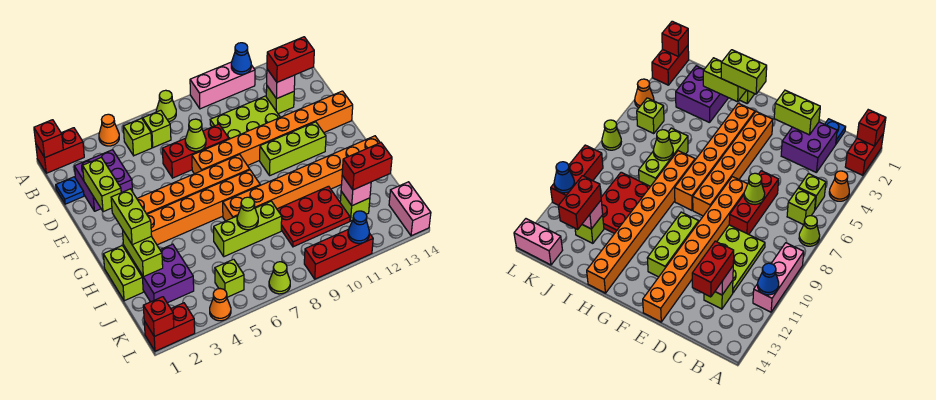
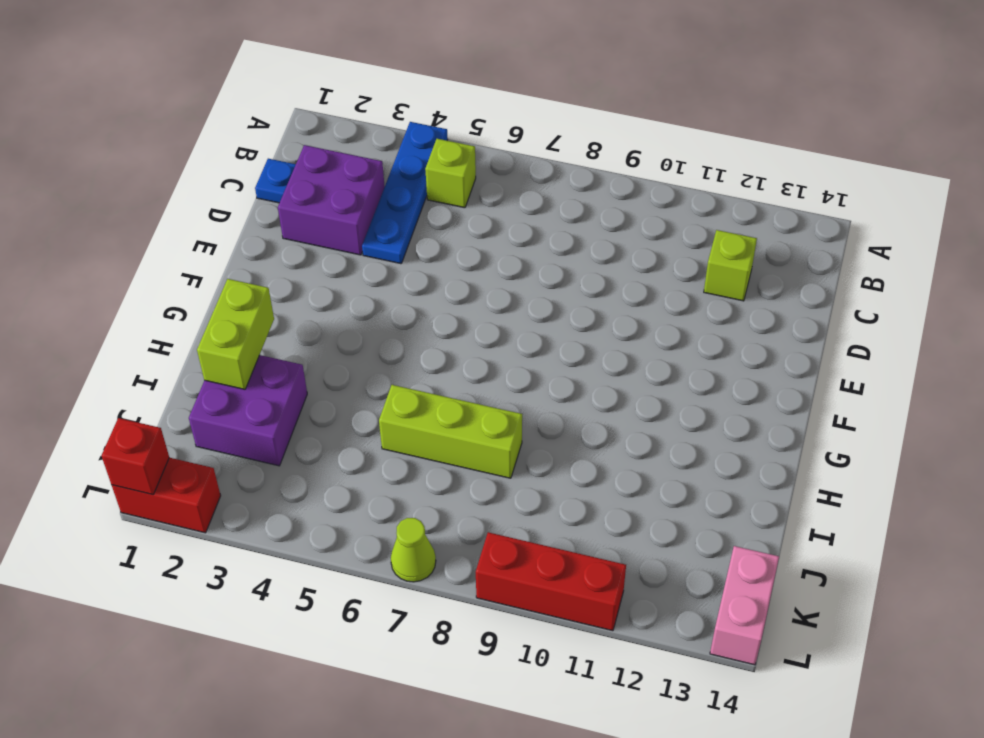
blue plate A4:D4 level 1 -> orange cone A4 level 1
none -> red brick A1:A2 level 1
none -> lime cone A7 level 1
none -> pink brick A9:A11 level 1
none -> lime brick B6 level 1

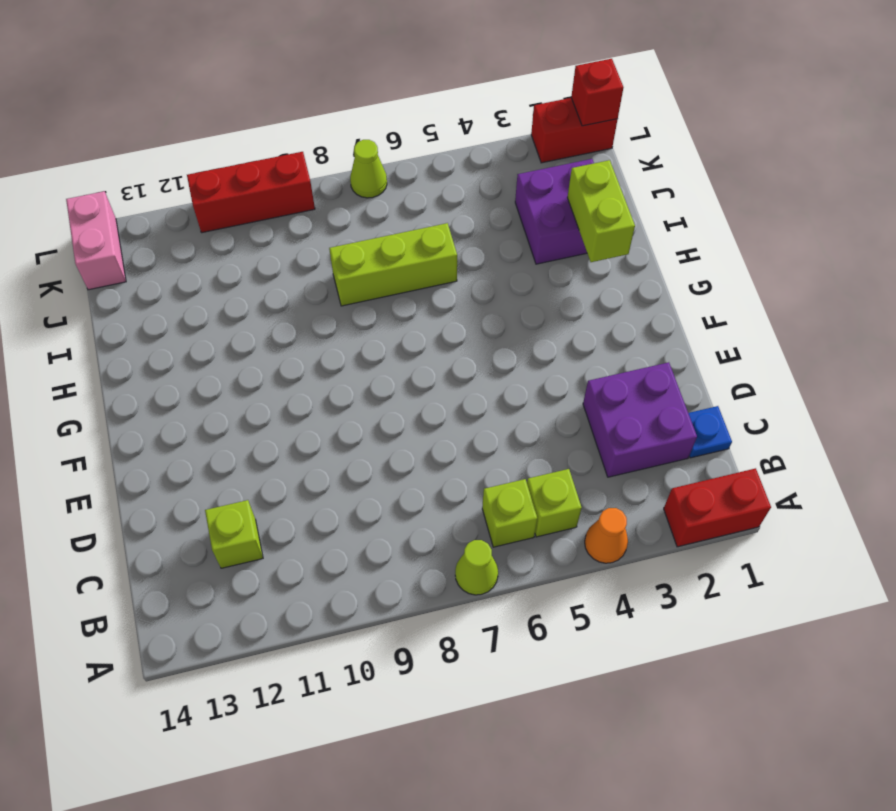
none -> pink brick A9:A11 level 1
none -> lime plate C9:D11 level 1
none -> red brick D6:D8 level 1
none -> orange brick E7:E14 level 1

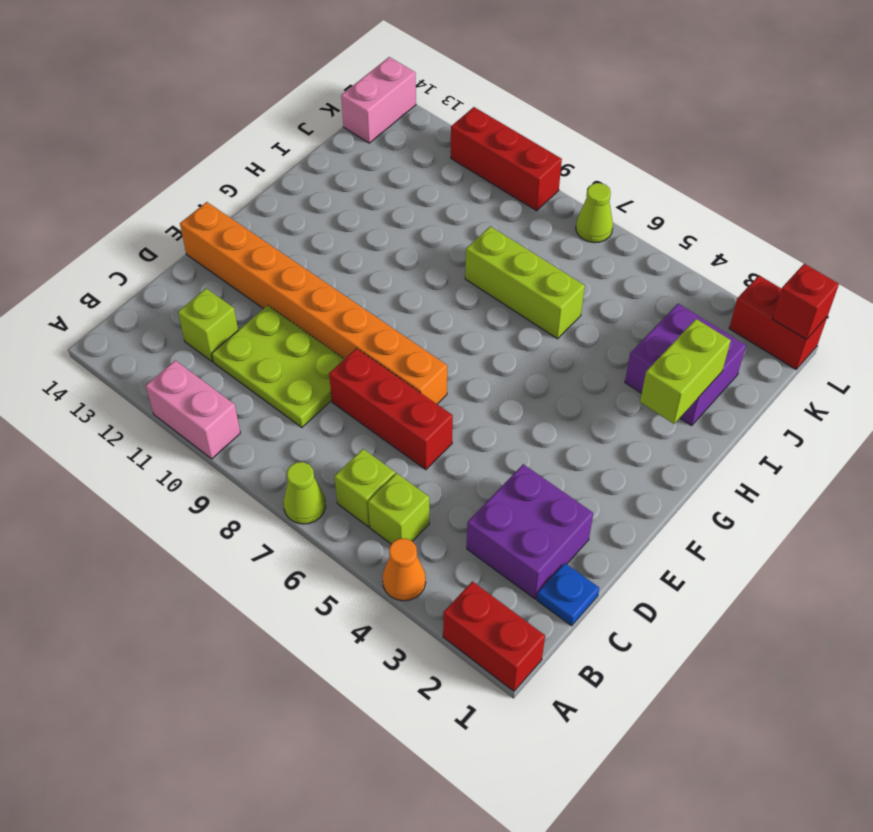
pink brick A10:A11 level 1 -> pink brick A9:A11 level 1
none -> orange brick F3:F8 level 1
none -> lime brick F10:F12 level 1
none -> orange brick G3:G8 level 1
none -> lime brick H1:I1 level 1

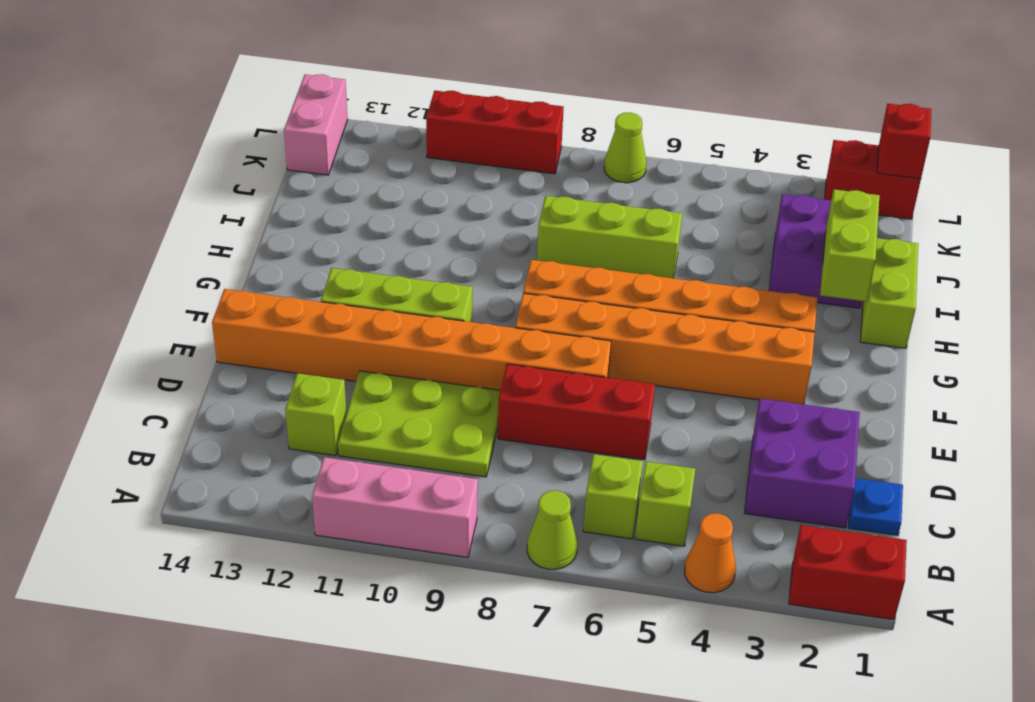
none -> orange brick H7:H14 level 1
none -> red plate I9:J11 level 1
none -> lime brick J12 level 1
none -> lime brick K5 level 1

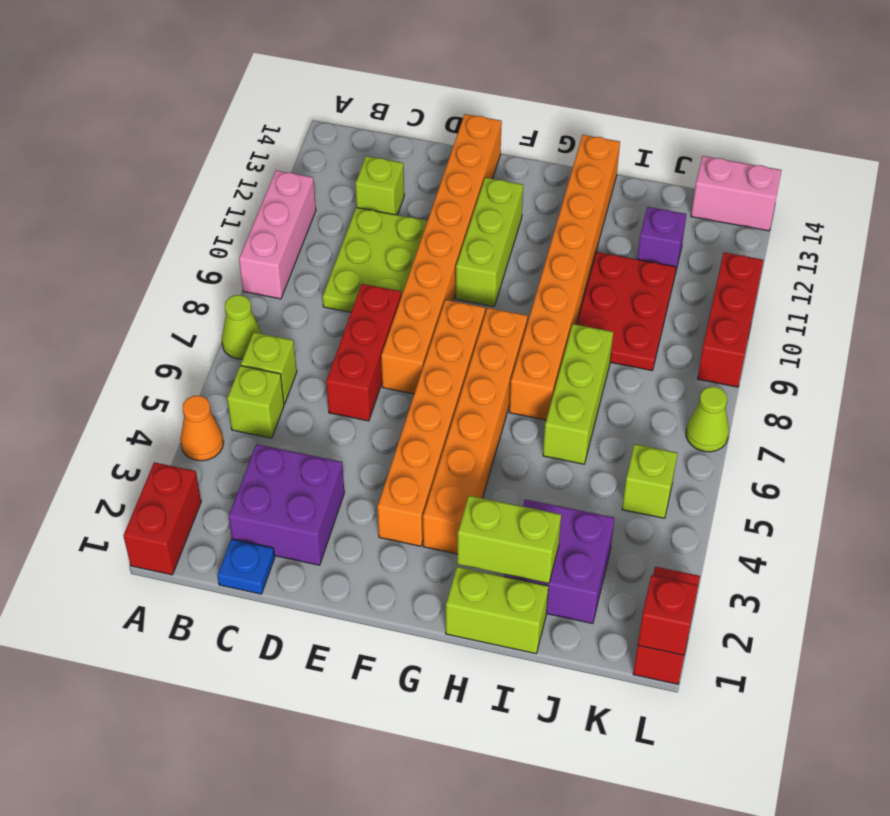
purple brick J12 level 1 -> lime brick J12 level 1
none -> orange cone L4 level 1
none -> red brick A1 level 2
none -> blue cone A11 level 2
none -> pink brick C12 level 2

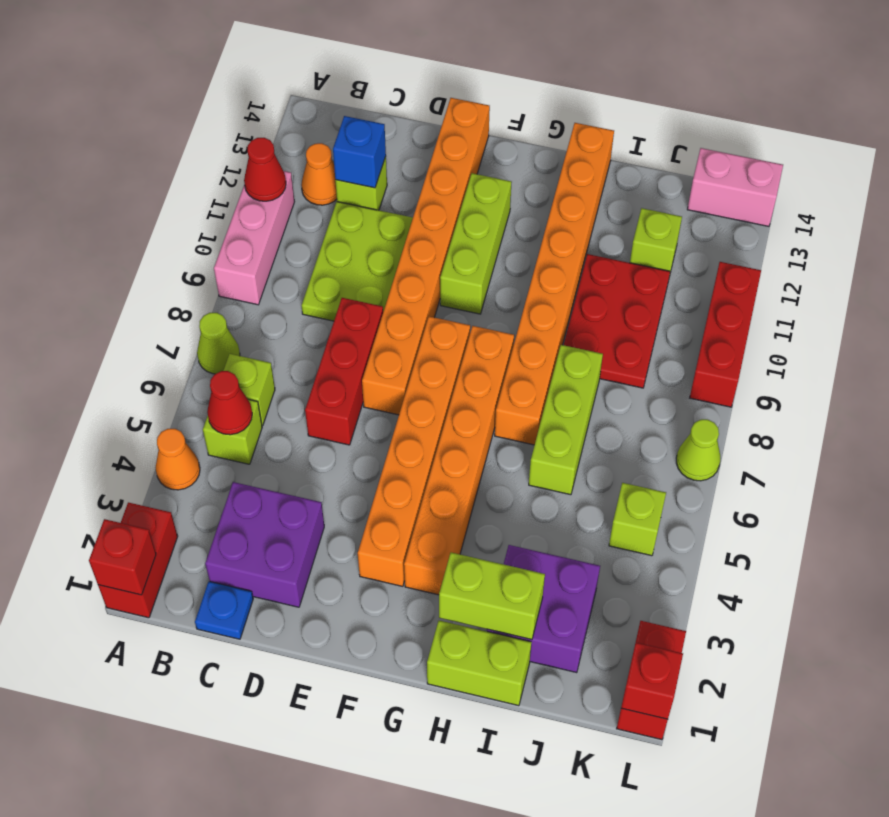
red cone A11 level 2 -> blue cone A11 level 2
red cone B5 level 2 -> none
orange cone B12 level 1 -> orange cone L4 level 1
blue brick C12 level 2 -> pink brick C12 level 2
none -> lime brick D2:E2 level 2
none -> lime cone D7 level 2
none -> lime cone I7 level 2
none -> pink brick J12 level 2

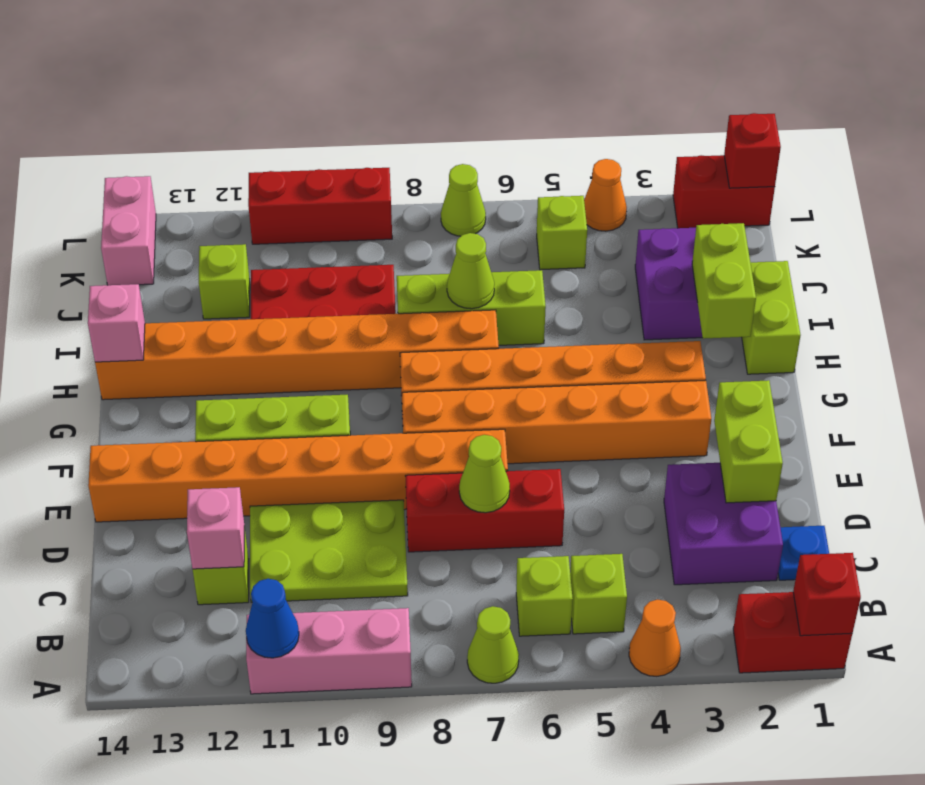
pink brick H14 level 2 -> pink brick J12 level 2
none -> blue cone L11 level 2
none -> red brick C12:C13 level 3
none -> lime brick G2:H2 level 3
none -> red brick J12:J13 level 3

